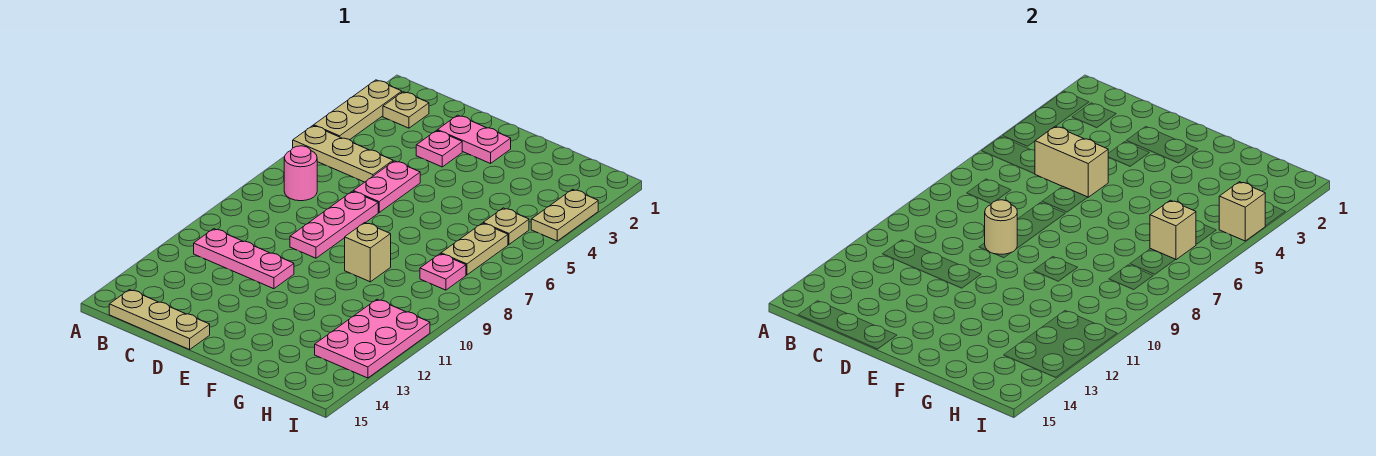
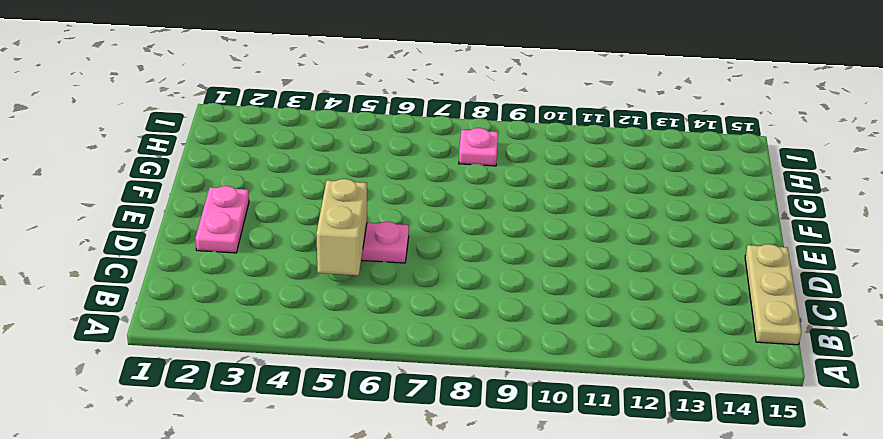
none -> tan plate A2:A4 level 1
none -> tan plate A5:C5 level 1
none -> tan plate B2 level 1

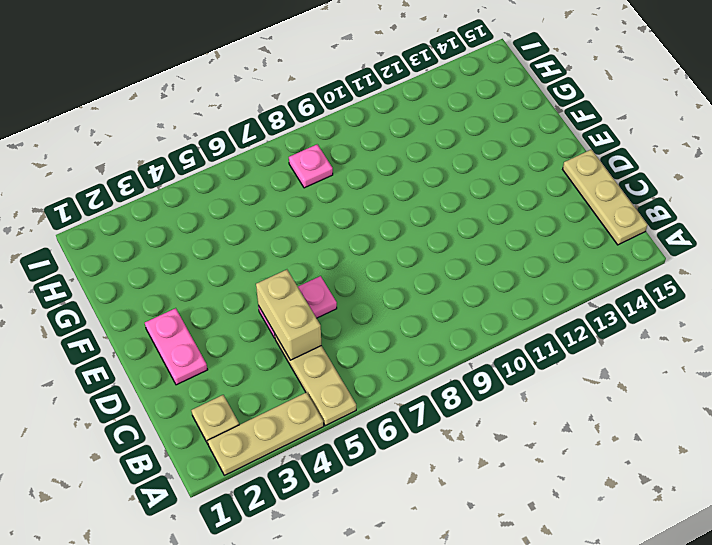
none -> pink round brick B7 level 1
none -> pink plate B11:D11 level 1
none -> pink plate D3 level 1

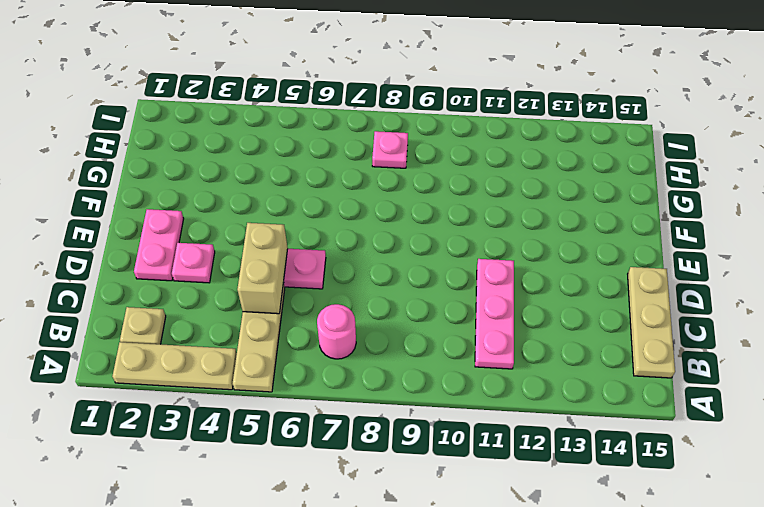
none -> pink plate D7:D9 level 1
none -> tan brick F9 level 1
none -> tan plate H5 level 1

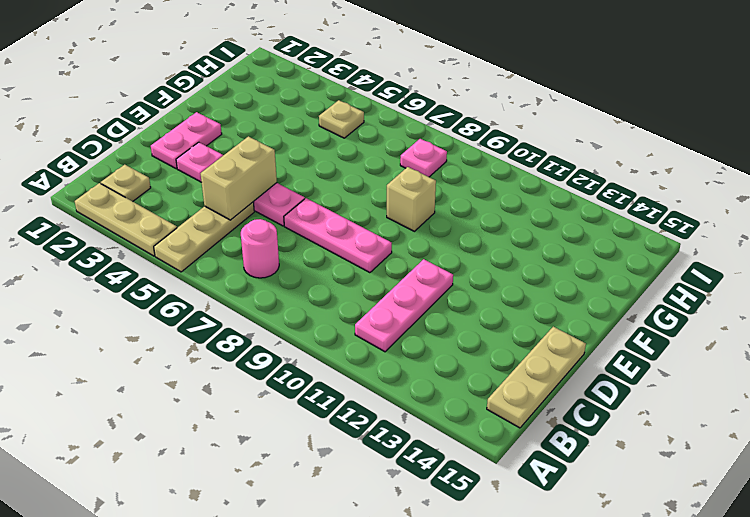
none -> tan plate H6:H7 level 1
none -> pink plate H11:I13 level 1
none -> tan plate I3:I4 level 1

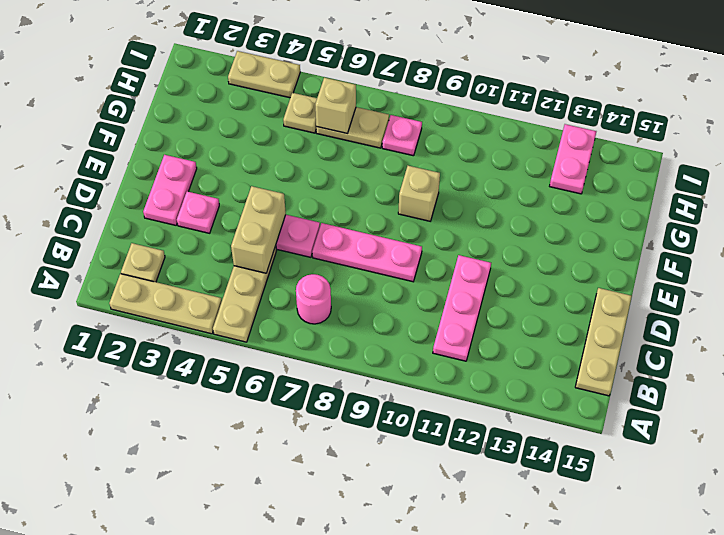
pink plate H13:I13 level 1 -> pink plate H11:I13 level 1
none -> tan round brick D9 level 2
none -> tan brick I4 level 2

